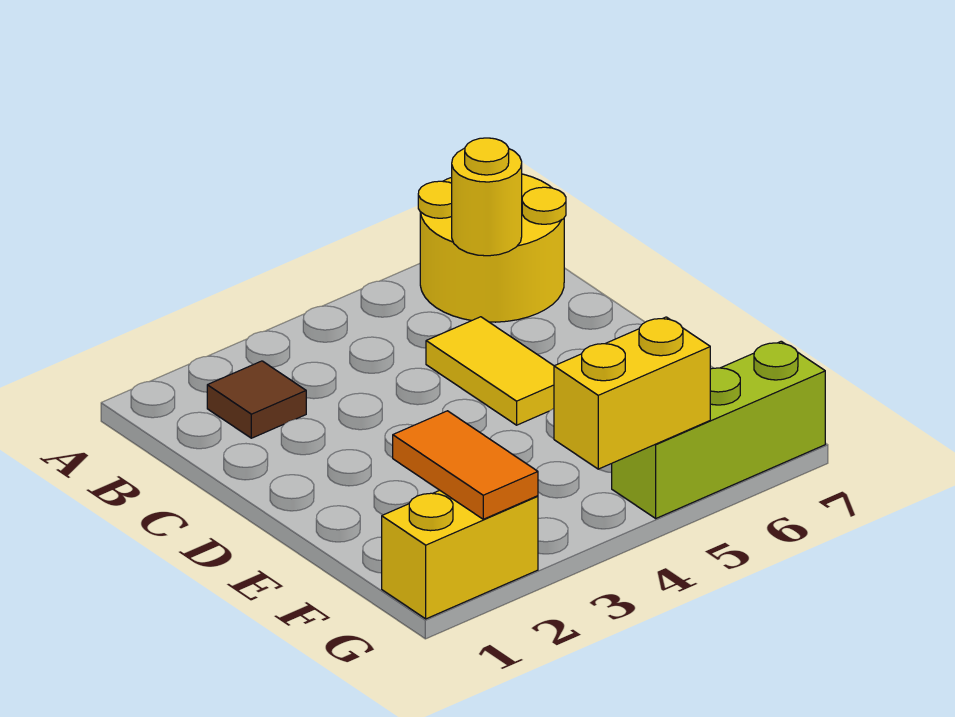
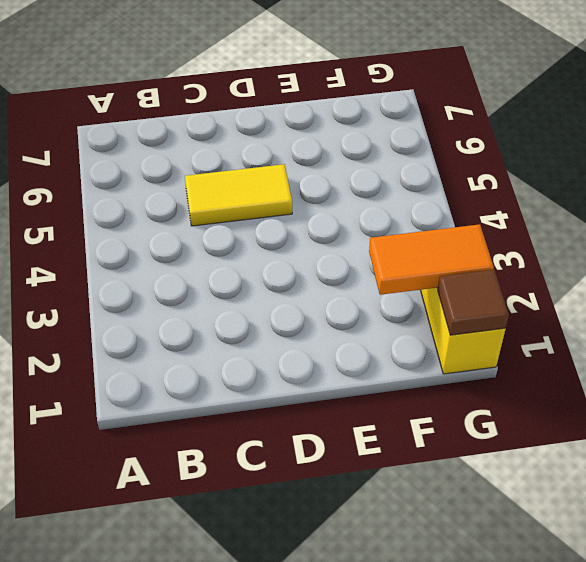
brown tile G1 level 2 -> brown tile B2 level 1
none -> yellow round brick A6:B7 level 1
none -> lime brick G5:G7 level 1

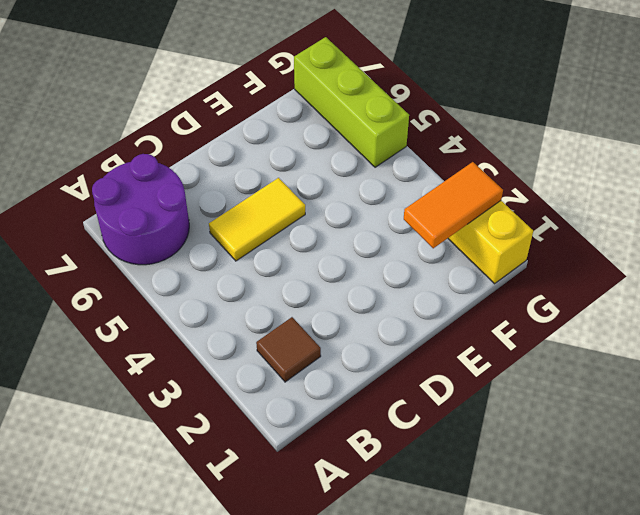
purple round brick A6:B7 level 1 -> yellow round brick A6:B7 level 1
none -> yellow round brick B6 level 2
none -> yellow brick G4:G5 level 2

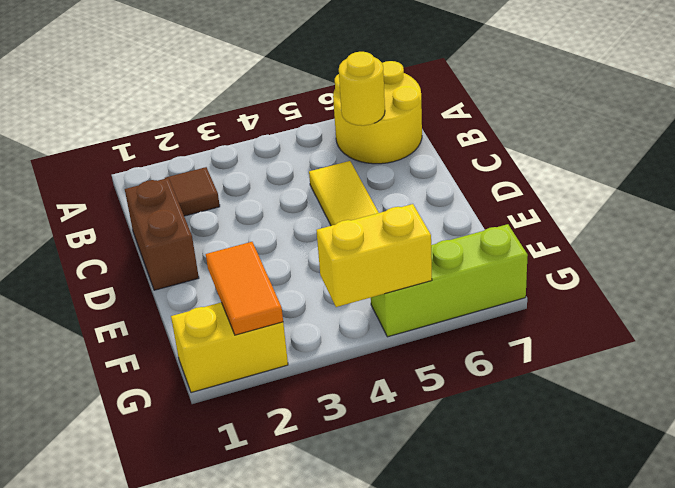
brown brick C1:D1 level 1 -> none

